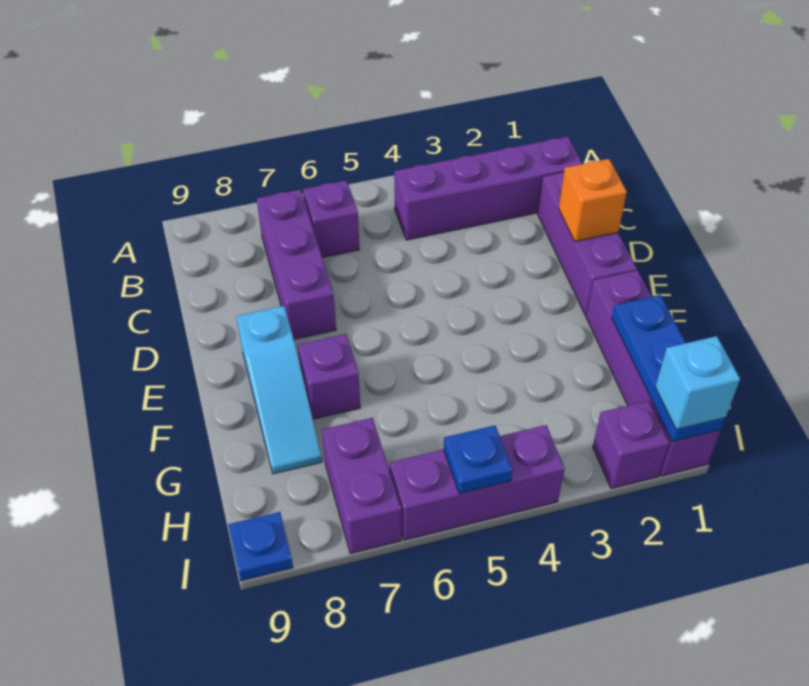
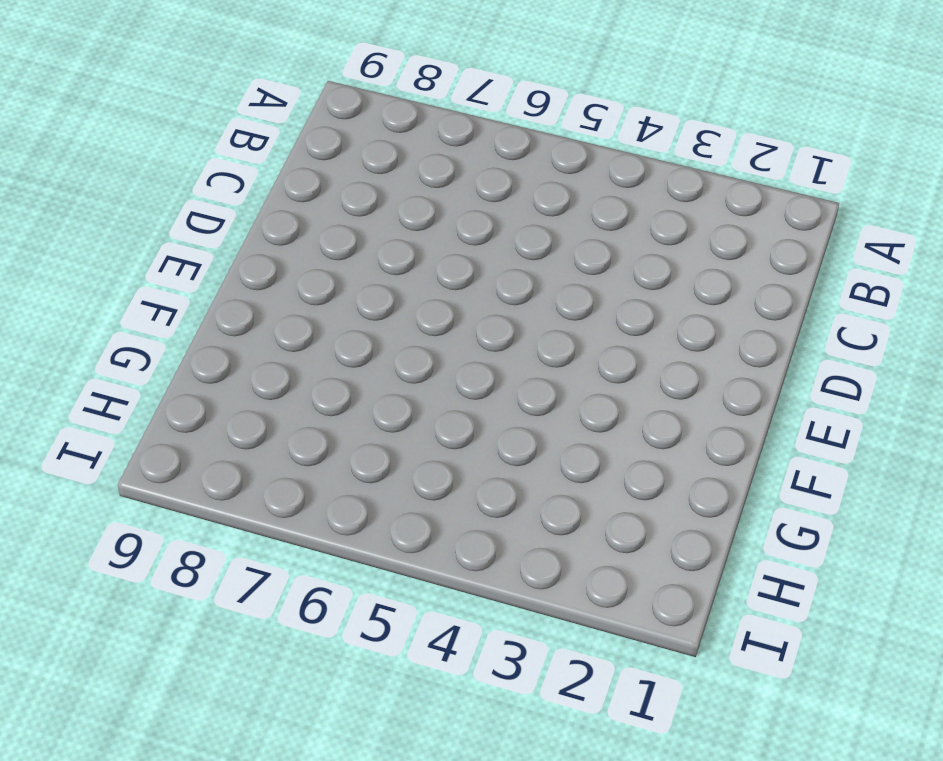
none -> purple brick B1:B4 level 1
none -> purple brick B6 level 1
none -> purple brick B7:D7 level 1

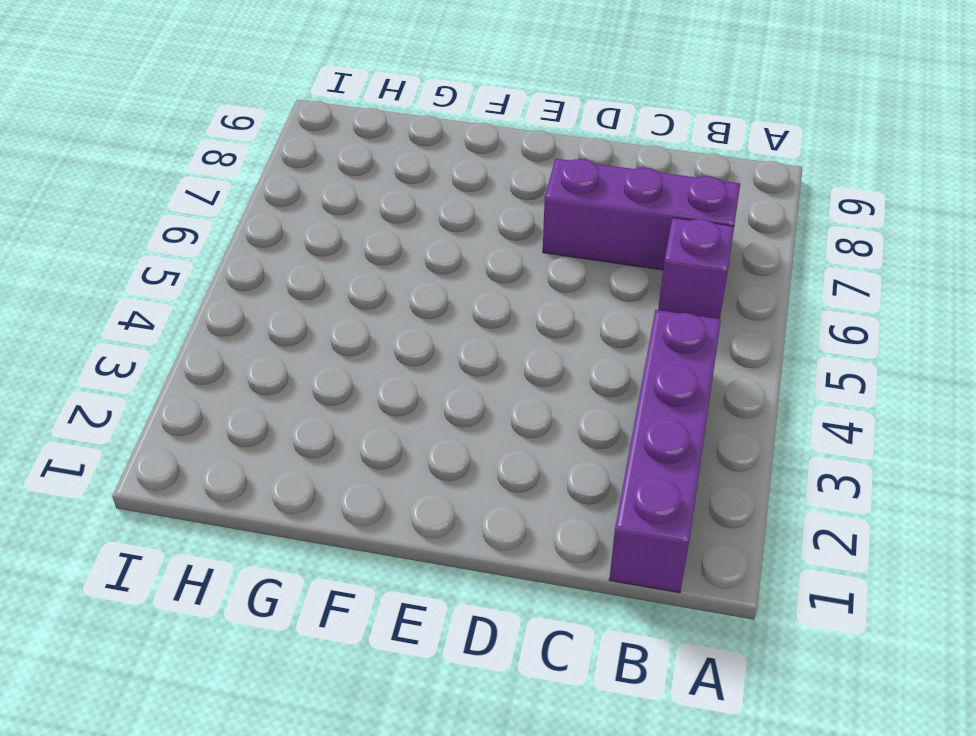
none -> purple brick C1:E1 level 1
none -> cyan slope E8:G8 level 1 top E
none -> purple brick F1:I1 level 1

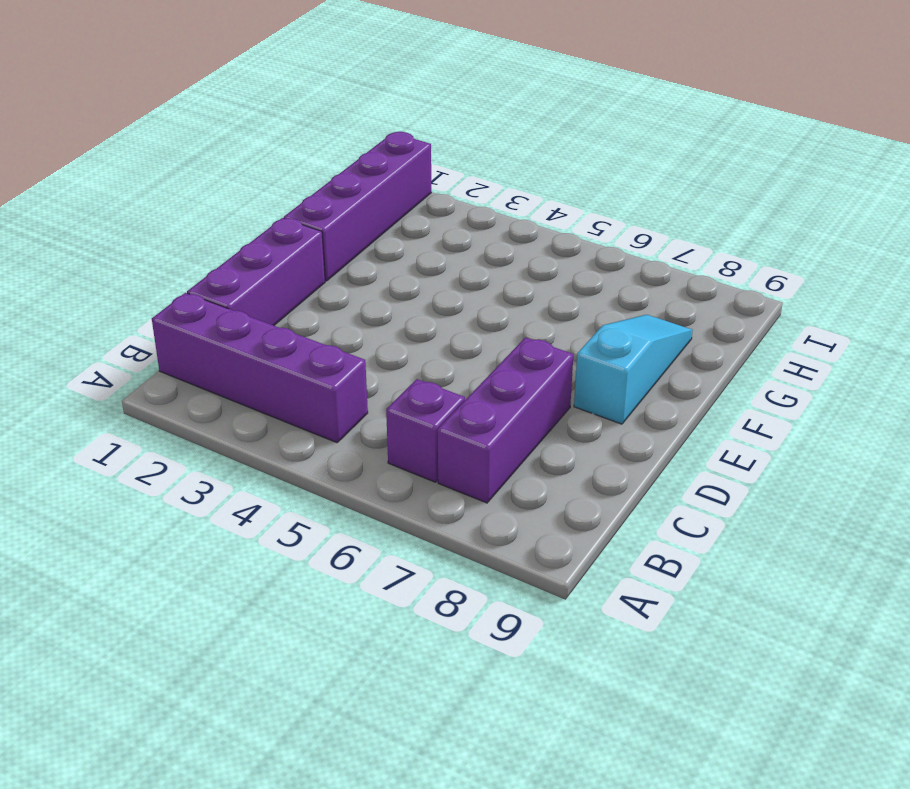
none -> purple brick F7 level 1
none -> purple brick H7:I7 level 1
none -> purple brick I2 level 1

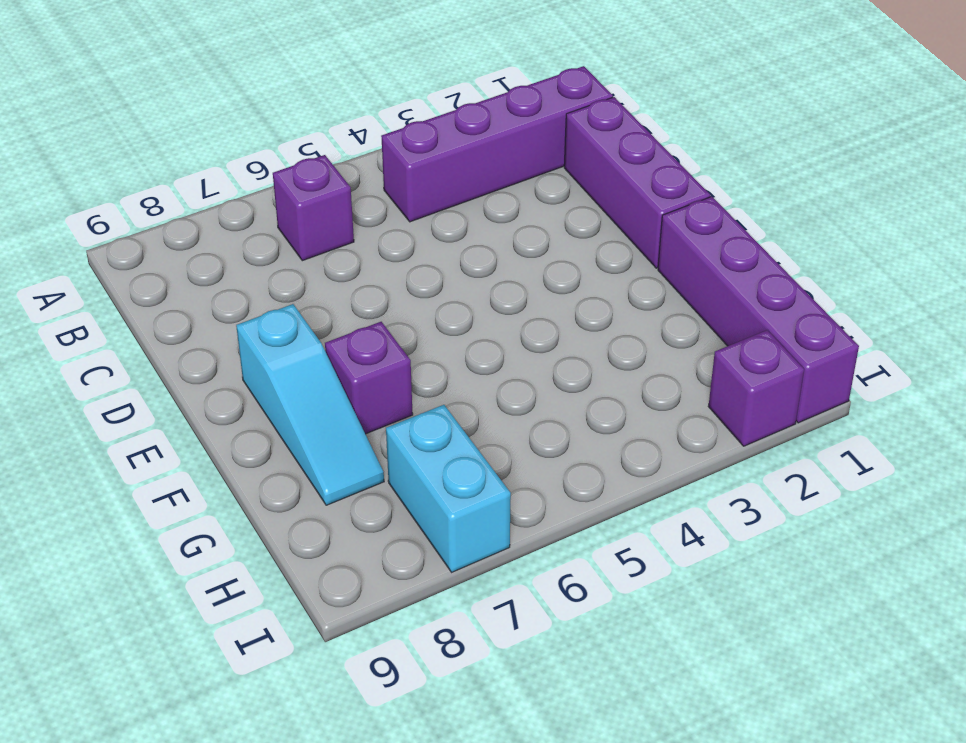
cyan brick H7:I7 level 1 -> purple brick H7:I7 level 1
none -> purple brick B7:D7 level 1
none -> purple brick I4:I6 level 1
none -> blue plate I9 level 1

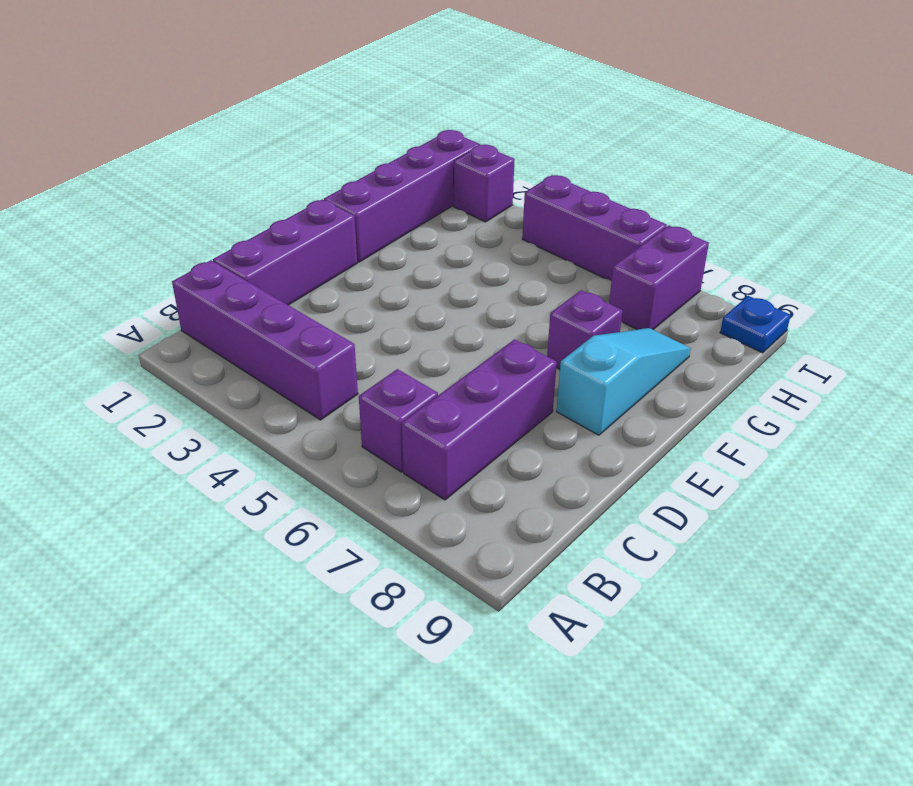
none -> orange brick D1 level 2
none -> blue plate G1:I1 level 2
none -> blue plate I5 level 2

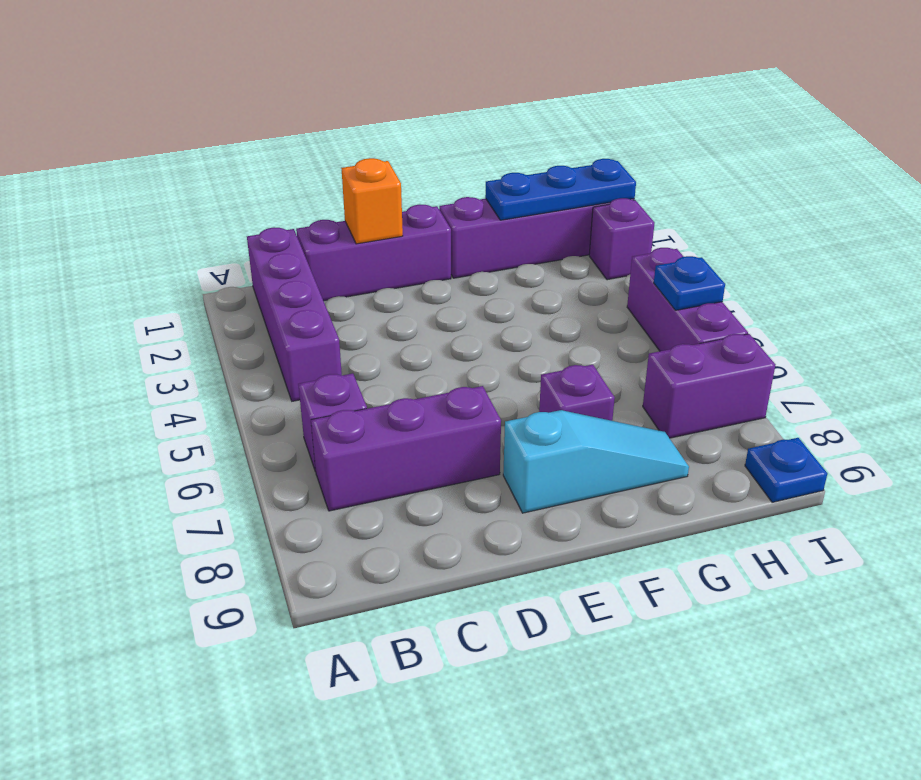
none -> cyan brick I1 level 3

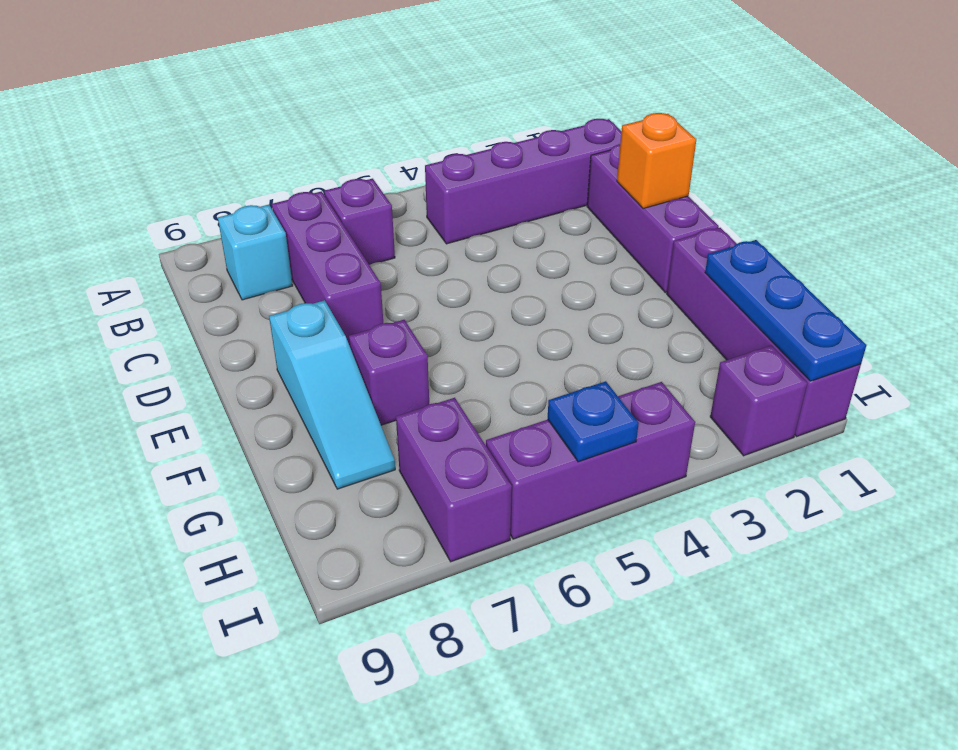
cyan brick B8 level 1 -> cyan brick I1 level 3
none -> blue plate I9 level 1

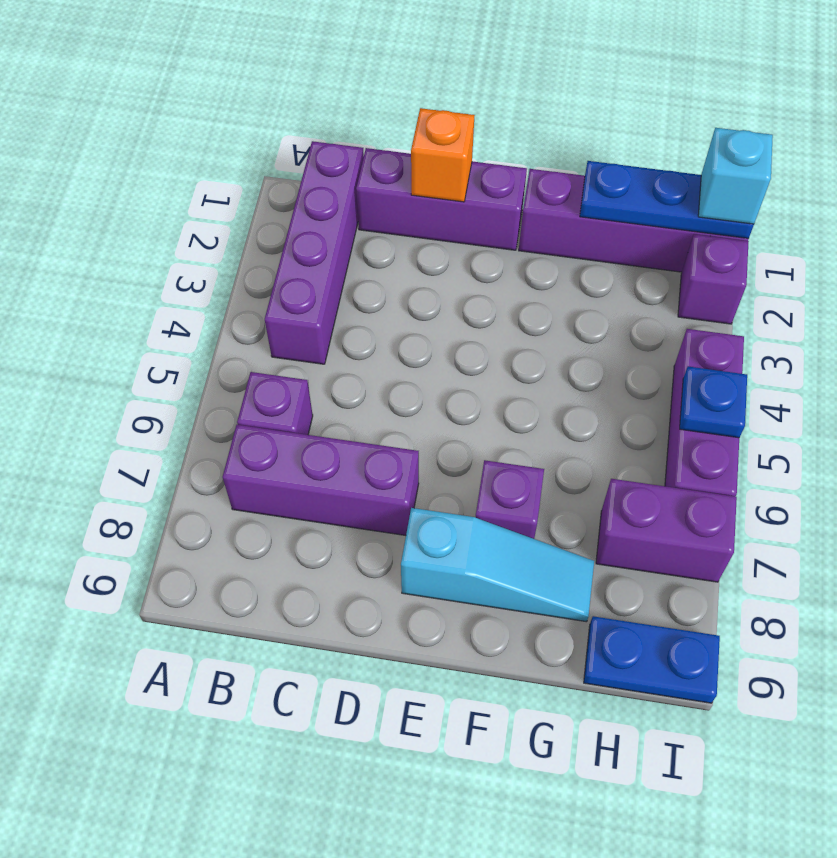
blue plate H9:I9 level 1 -> blue plate I9 level 1

